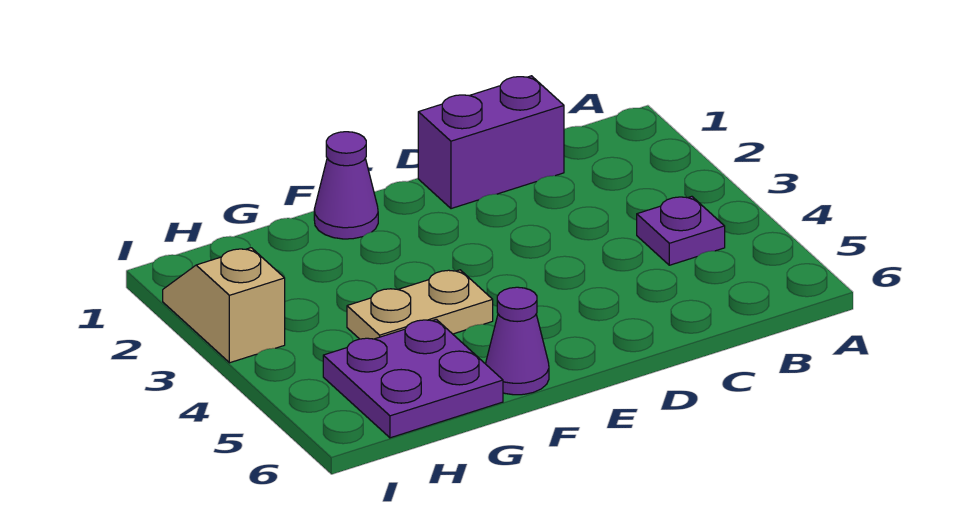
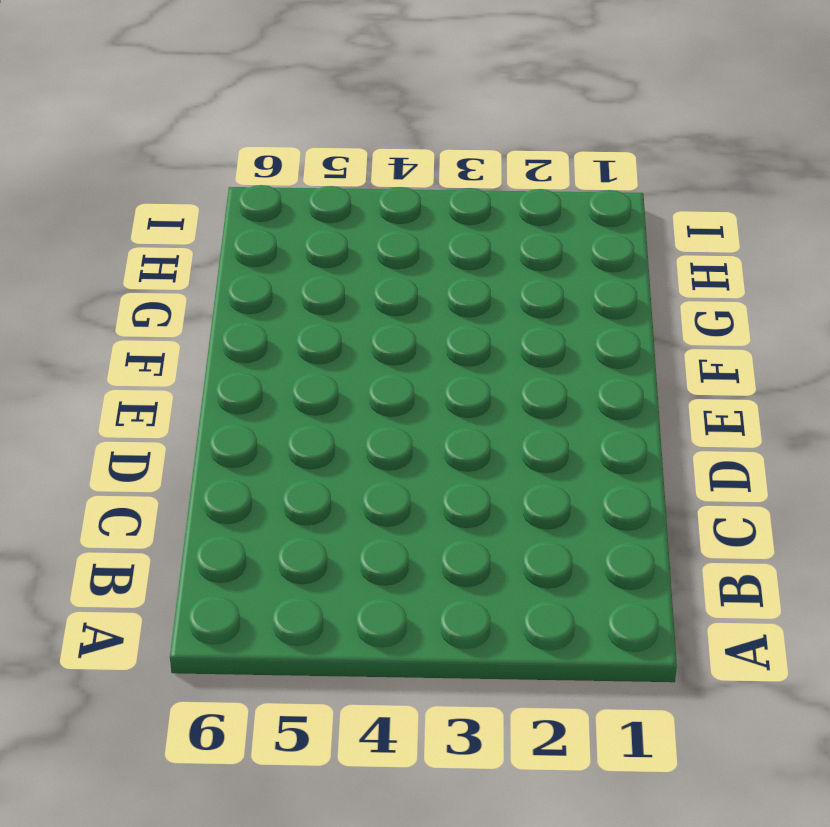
none -> purple plate B4 level 1
none -> purple brick C1:D1 level 1

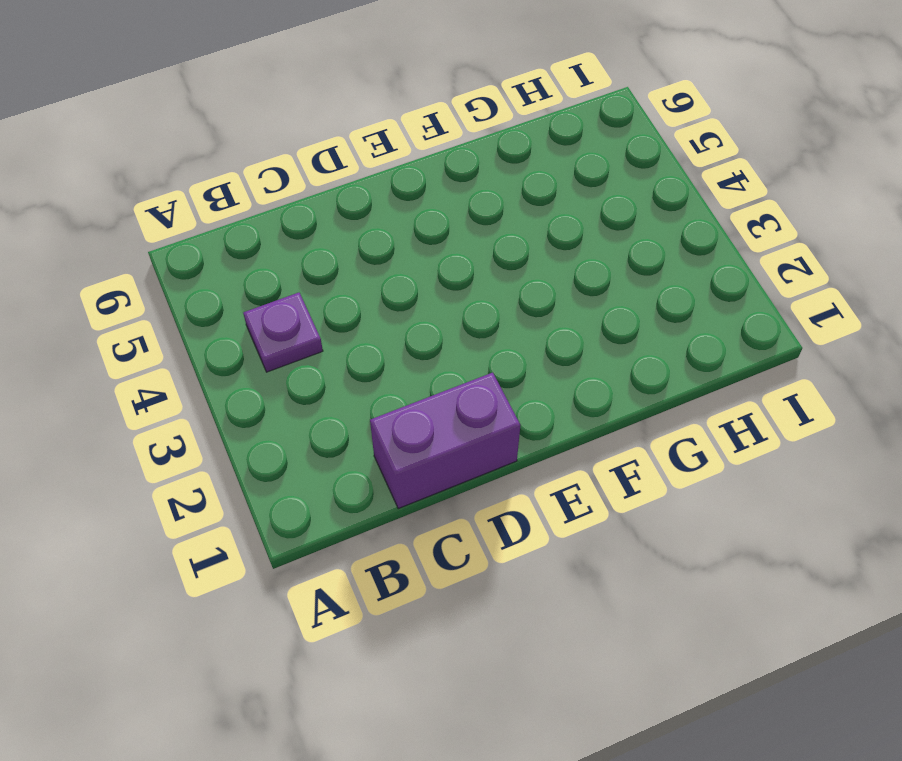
none -> purple cone F1 level 1
none -> tan plate F4:G4 level 1

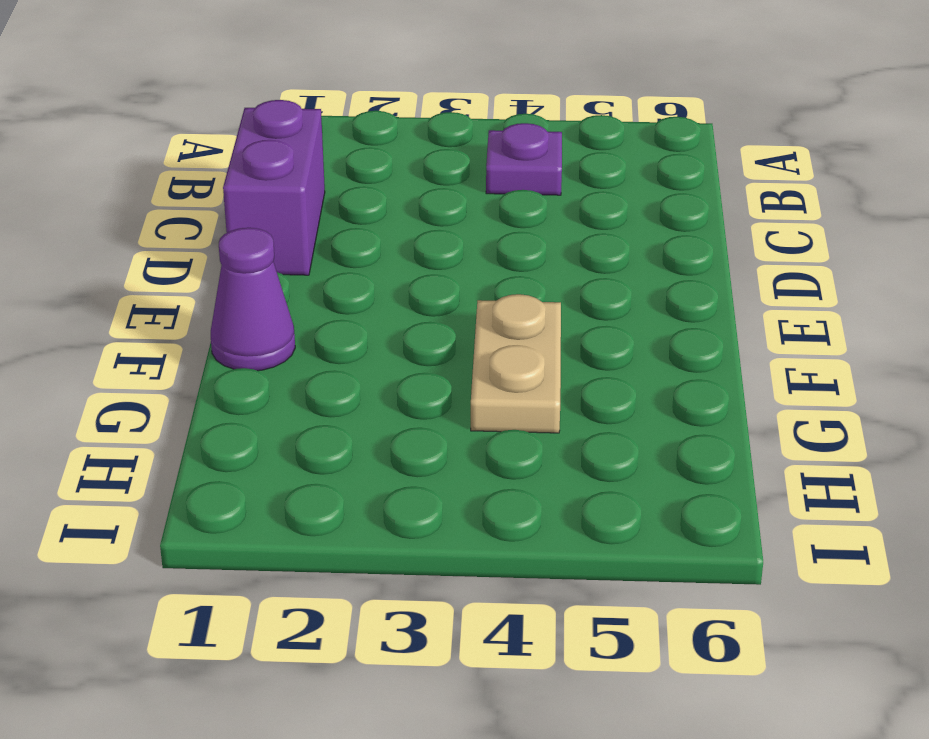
none -> purple cone F6 level 1
none -> purple plate G5:H6 level 1

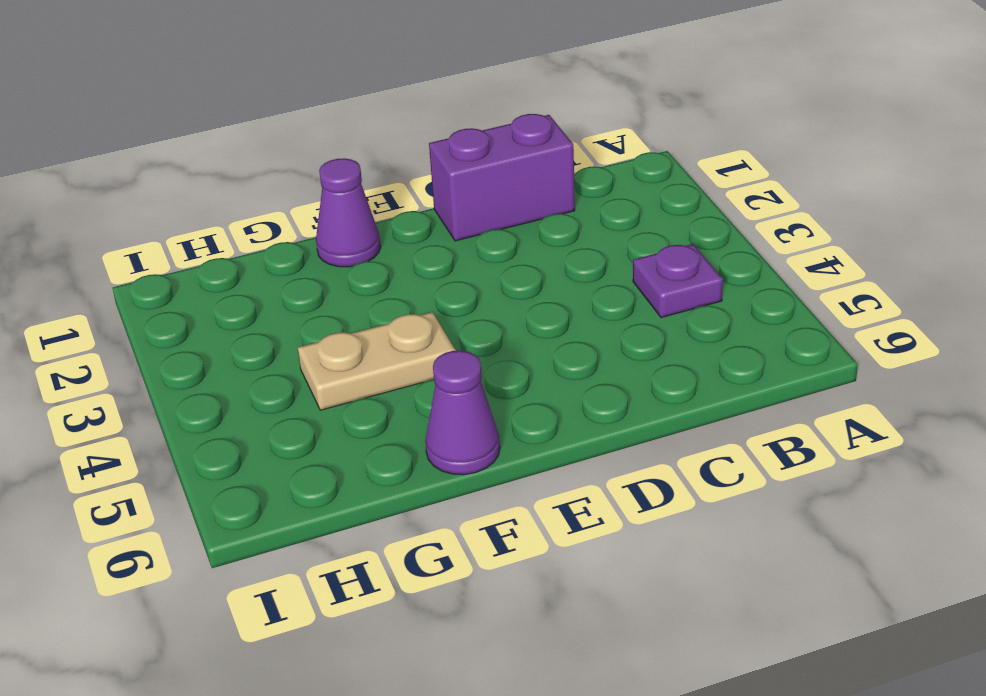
none -> purple plate G5:H6 level 1
none -> tan slope I2:I3 level 1 top 3

